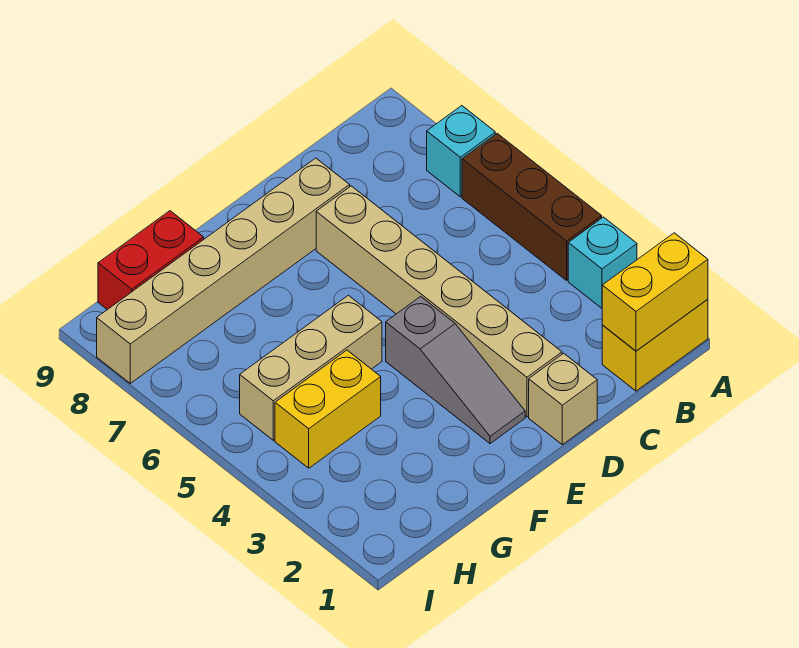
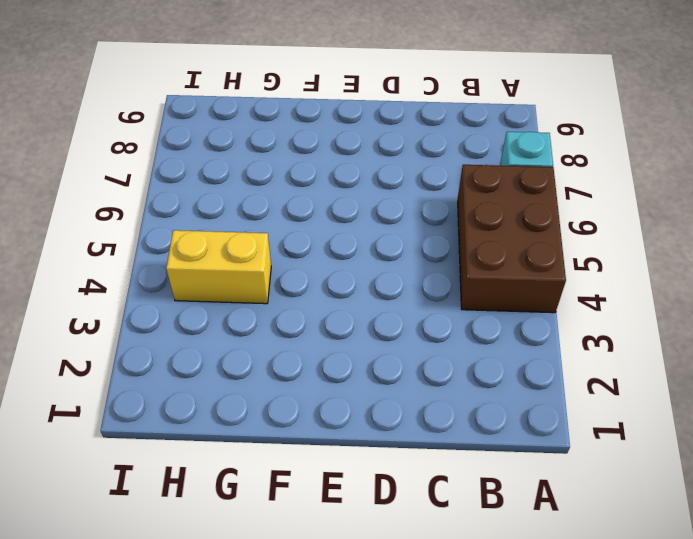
brown brick A4:B6 level 1 -> brown brick A4:A6 level 1
none -> yellow brick A1:B1 level 1
none -> cyan brick A3 level 1
none -> tan brick D1 level 1

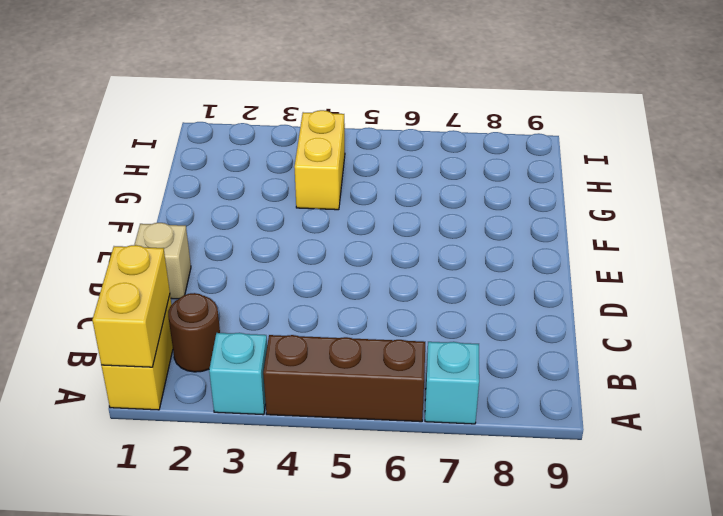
brown round brick B2 level 1 -> none
none -> tan brick D2:D7 level 1
none -> tan brick D8:I8 level 1
none -> grey slope E2:E4 level 1 top 4

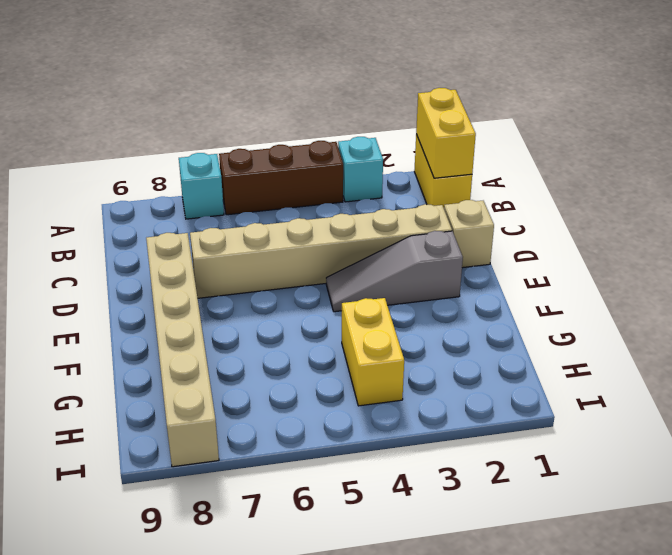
grey slope E2:E4 level 1 top 2 -> grey slope E2:E4 level 1 top 4
none -> tan brick F5:H5 level 1
none -> red brick G9:H9 level 1

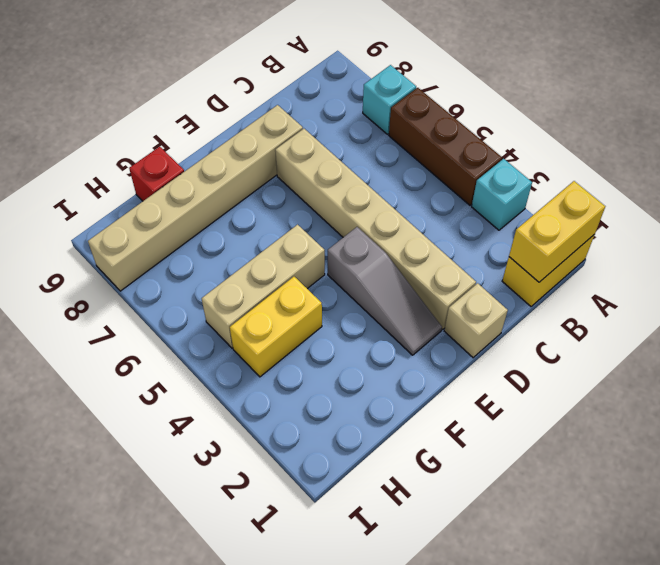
red brick G9 level 1 -> red brick G9:H9 level 1

